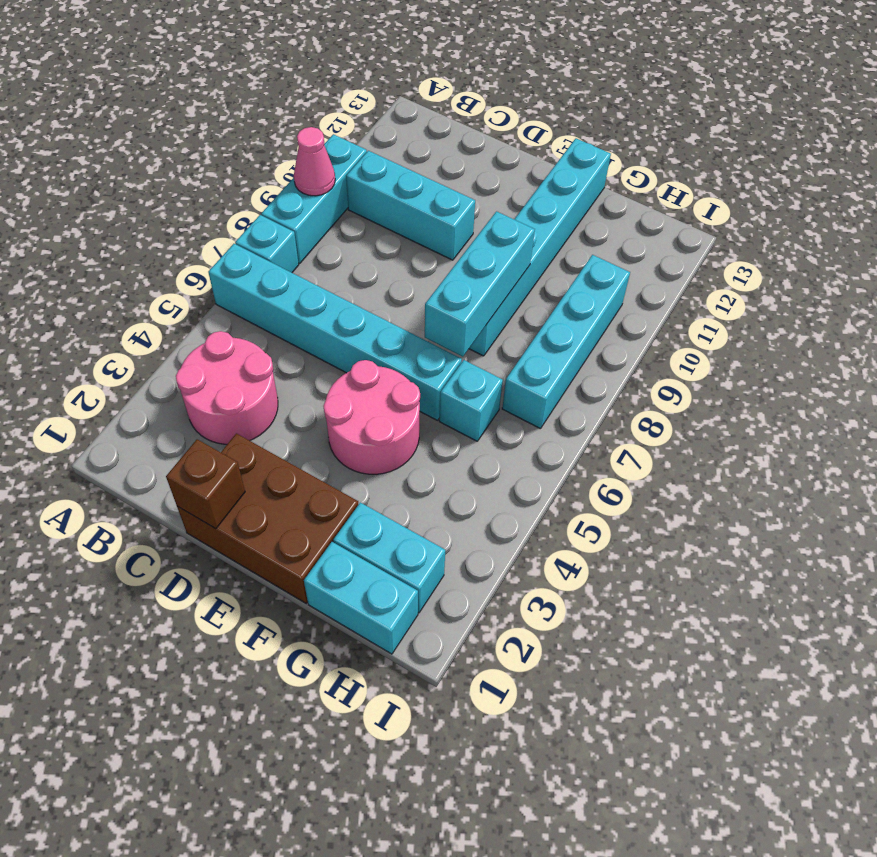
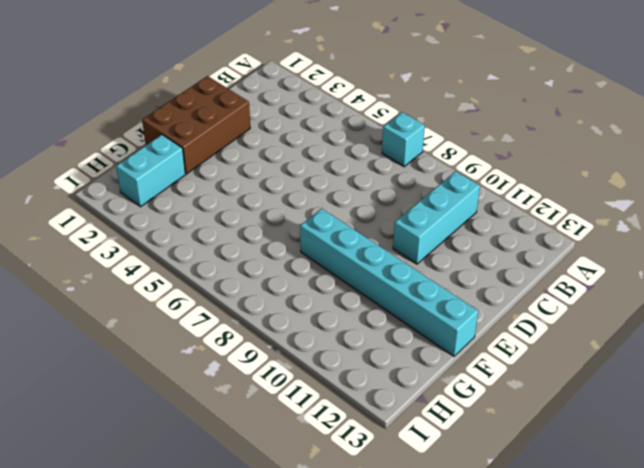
none -> cyan brick A6:F6 level 1
none -> cyan brick A8:A10 level 1
none -> pink round brick B3:C4 level 1

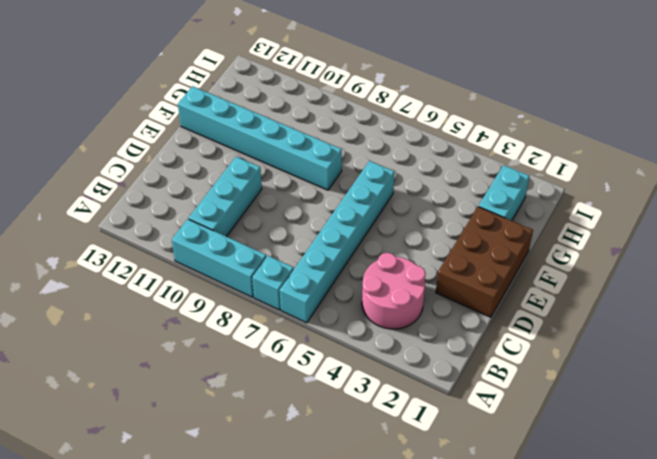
none -> pink round brick E4:F5 level 1
none -> cyan brick G1:H1 level 1
none -> cyan brick G6 level 1

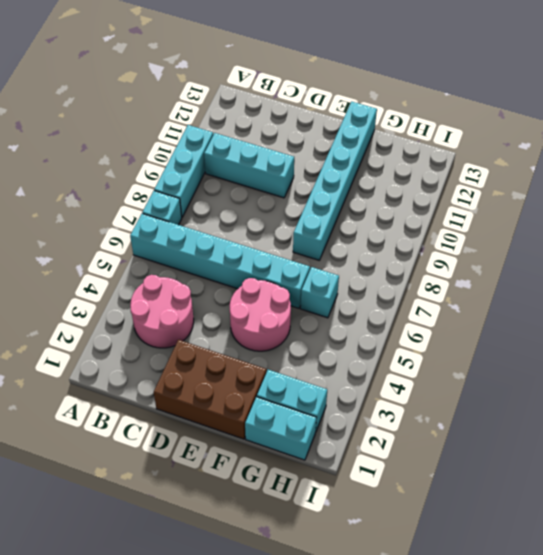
none -> cyan brick H7:H10 level 1
none -> pink cone A9 level 2
none -> brown brick D1 level 2

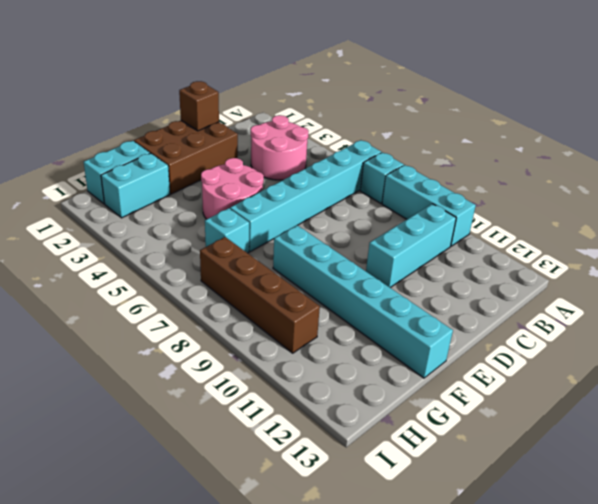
brown brick H7:H10 level 1 -> cyan brick H7:H10 level 1
none -> pink cone A9 level 2
none -> cyan brick F7:F9 level 2

